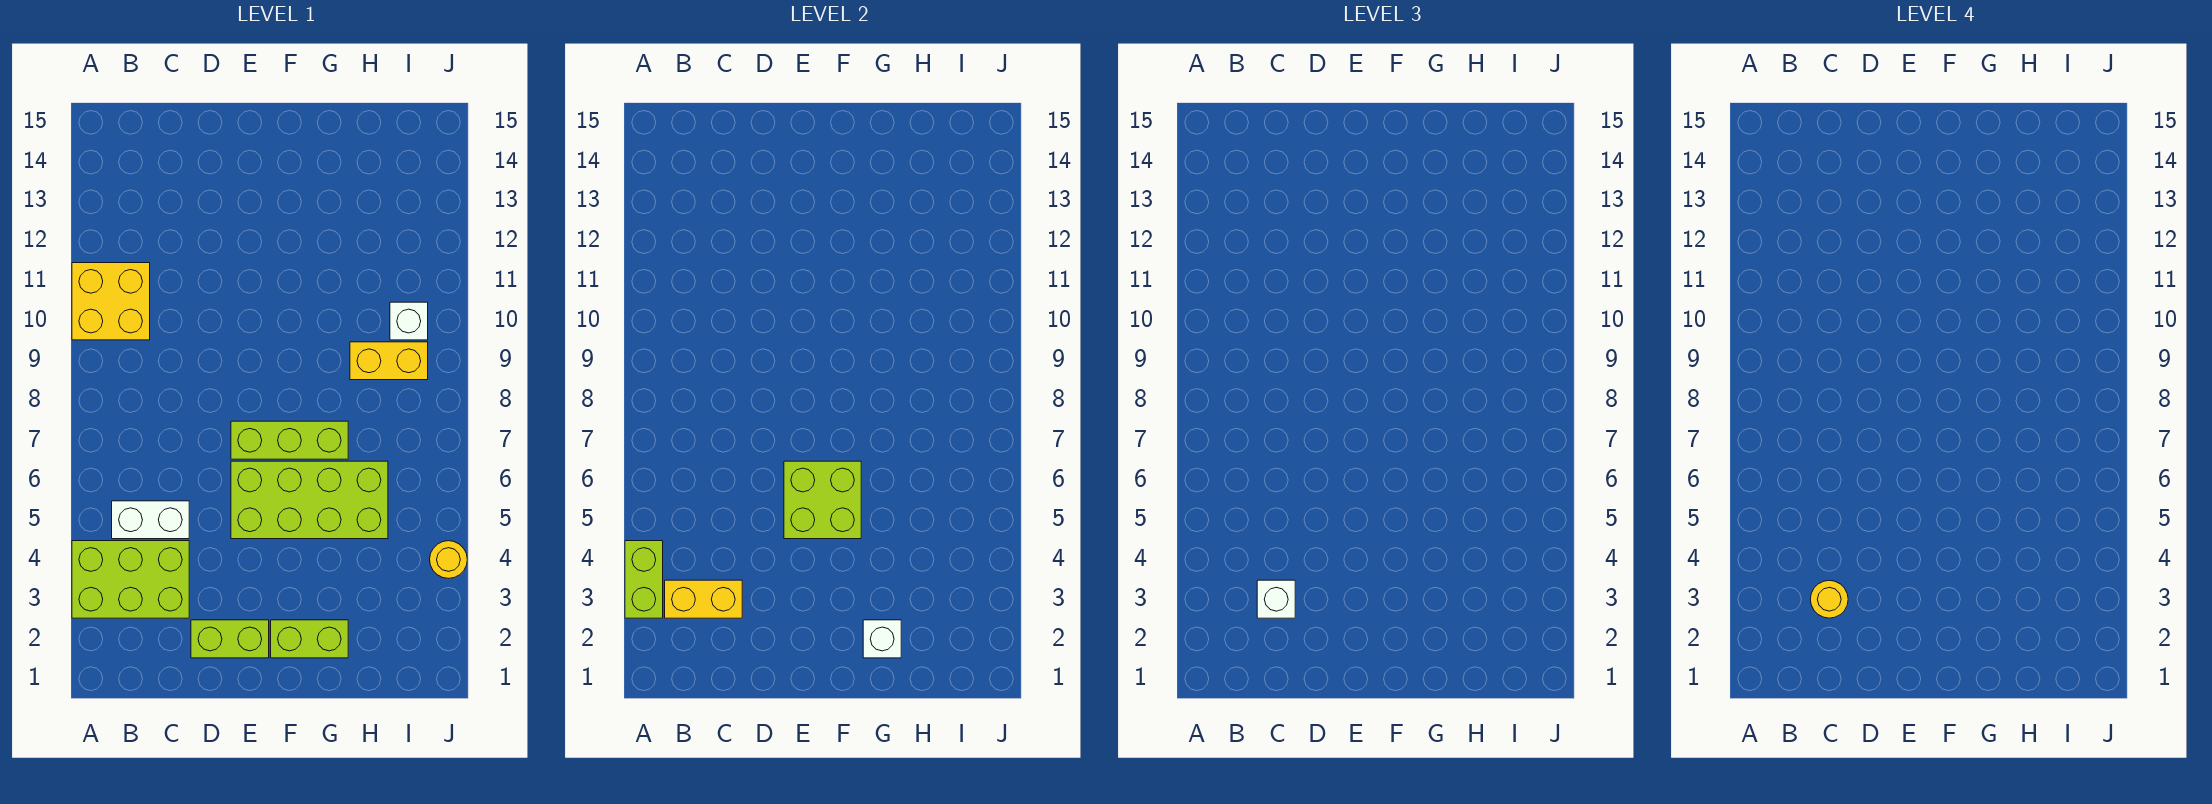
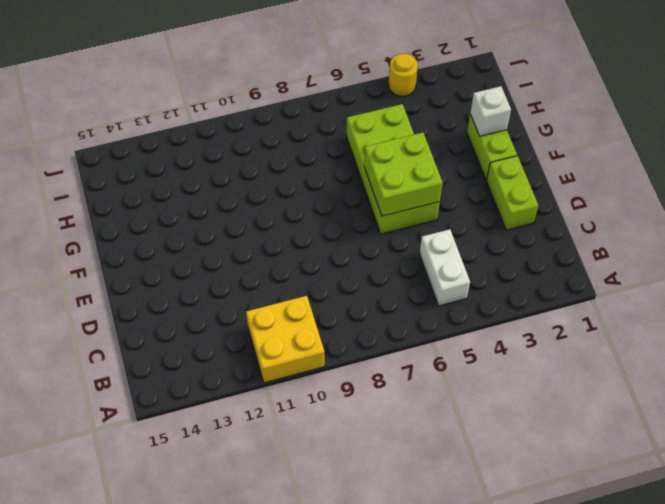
none -> lime brick A3:C4 level 1
none -> lime brick E7:G7 level 1
none -> yellow brick H9:I9 level 1

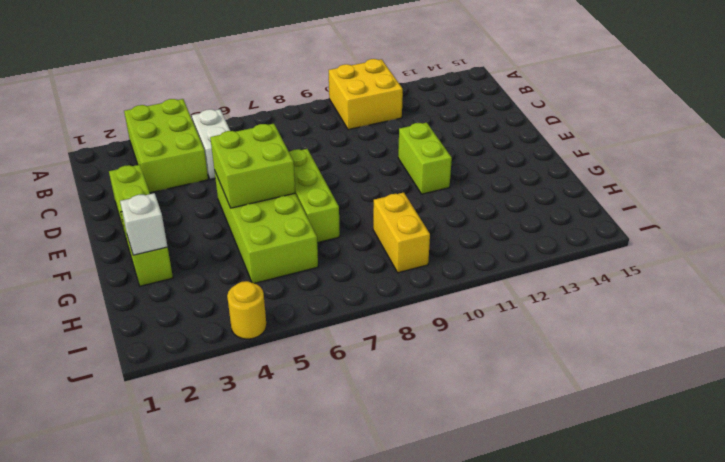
lime brick E11:F11 level 1 -> lime brick A3:A4 level 2
none -> white brick I10 level 1
none -> yellow brick B3:C3 level 2
none -> white brick C3 level 3

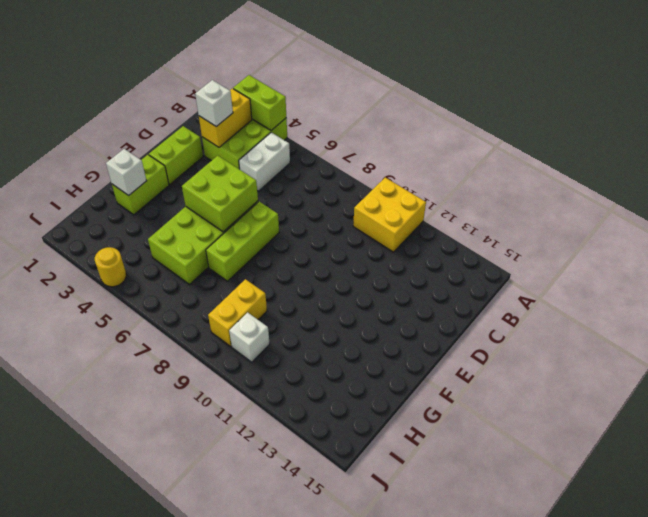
none -> yellow round brick C3 level 4

